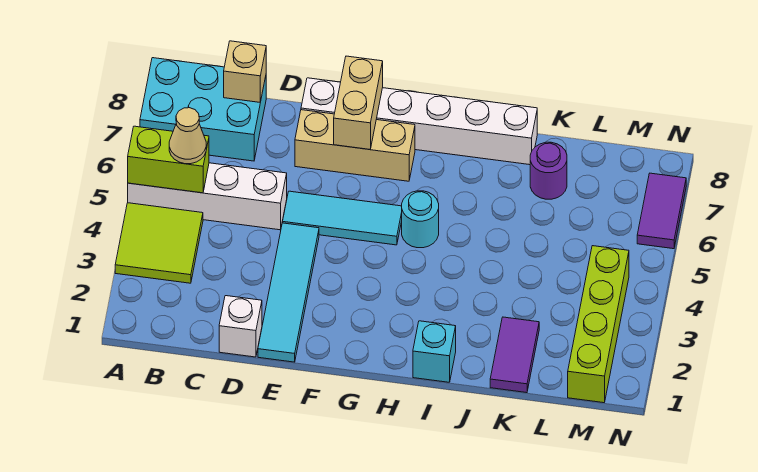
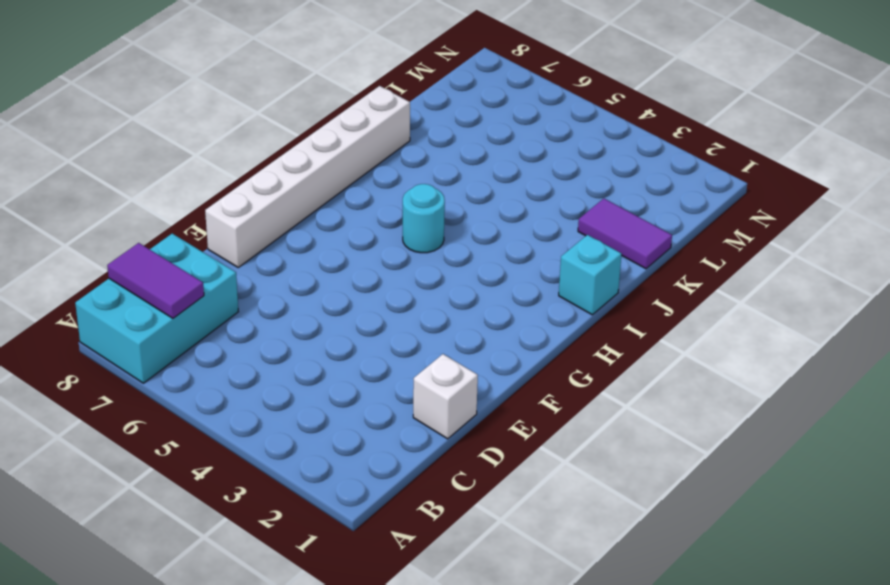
purple tile B7:B8 level 2 -> purple tile N6:N7 level 1
none -> lime tile A3:B4 level 1
none -> white brick A5:D5 level 1
none -> cyan tile E1:E4 level 1

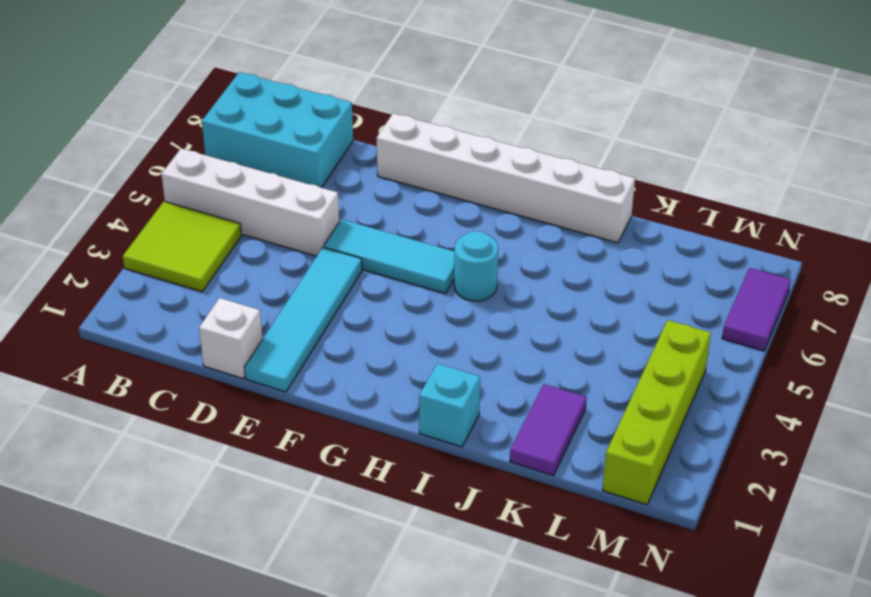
none -> tan brick E7:G7 level 1
none -> purple round brick K7 level 1
none -> lime brick A5:B5 level 2

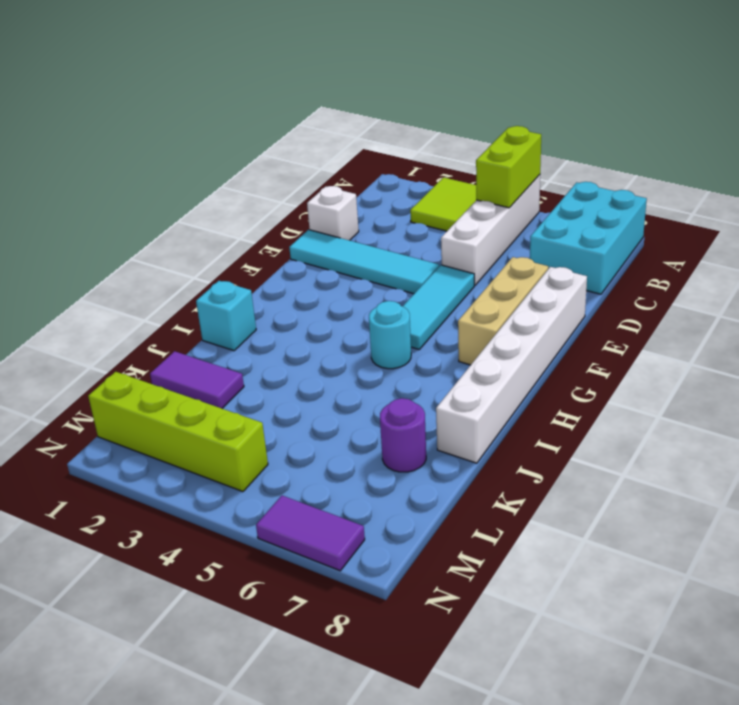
none -> tan brick C8 level 2
none -> tan brick F7:F8 level 2
none -> tan cone B5 level 3

